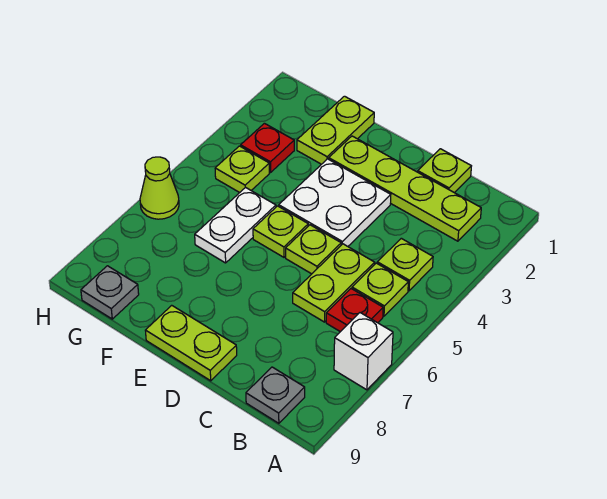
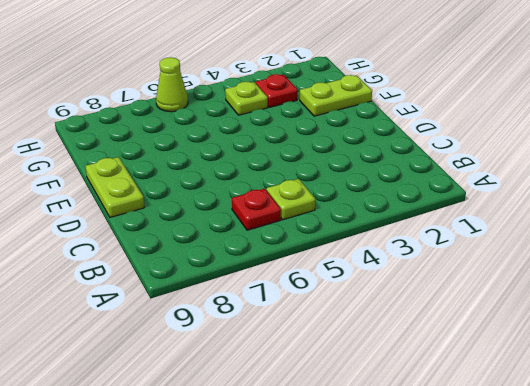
none -> white brick A7 level 1
none -> lime plate B2:E2 level 1
none -> lime plate B4 level 1

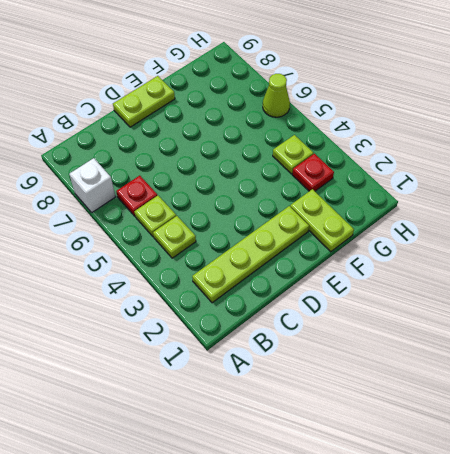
none -> grey plate B9 level 1
none -> lime plate C1 level 1
none -> lime plate C5:C6 level 1

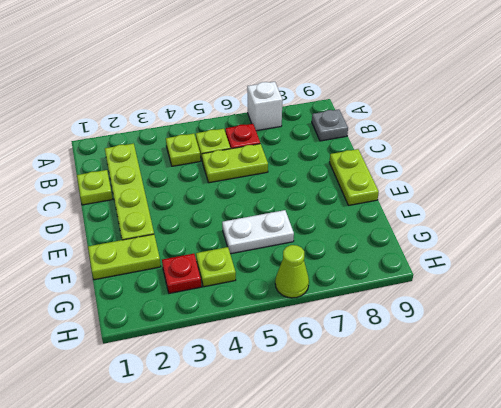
none -> white plate D3:E4 level 1
none -> lime plate D5 level 1
none -> lime plate E5 level 1

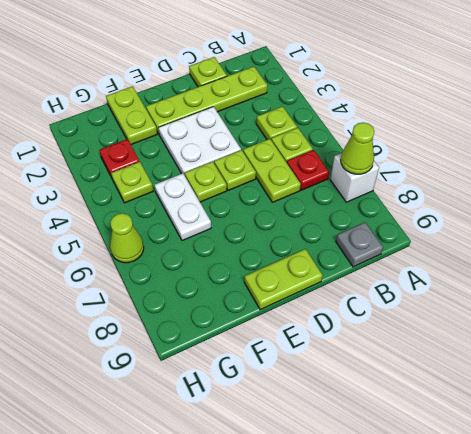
lime cone A7 level 2 -> none
none -> grey plate G9 level 1

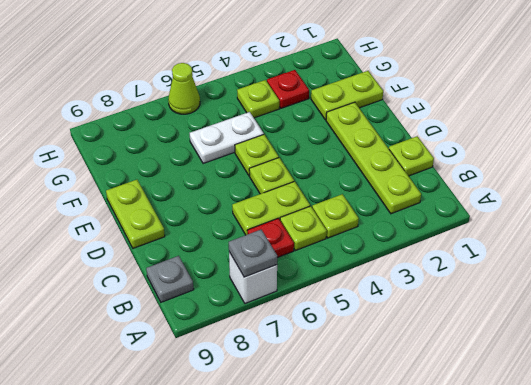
grey plate A7 level 2 -> grey plate G9 level 1
none -> white plate D3:E4 level 1

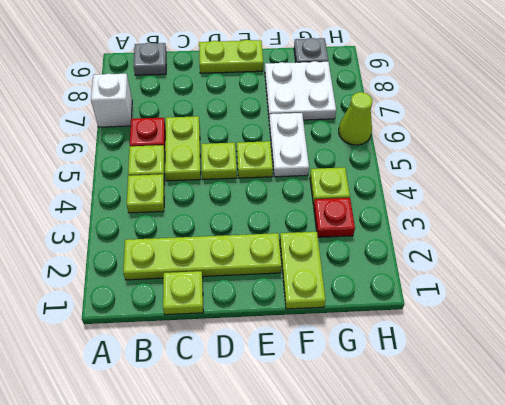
white plate F7:G8 level 1 -> white plate D3:E4 level 1

